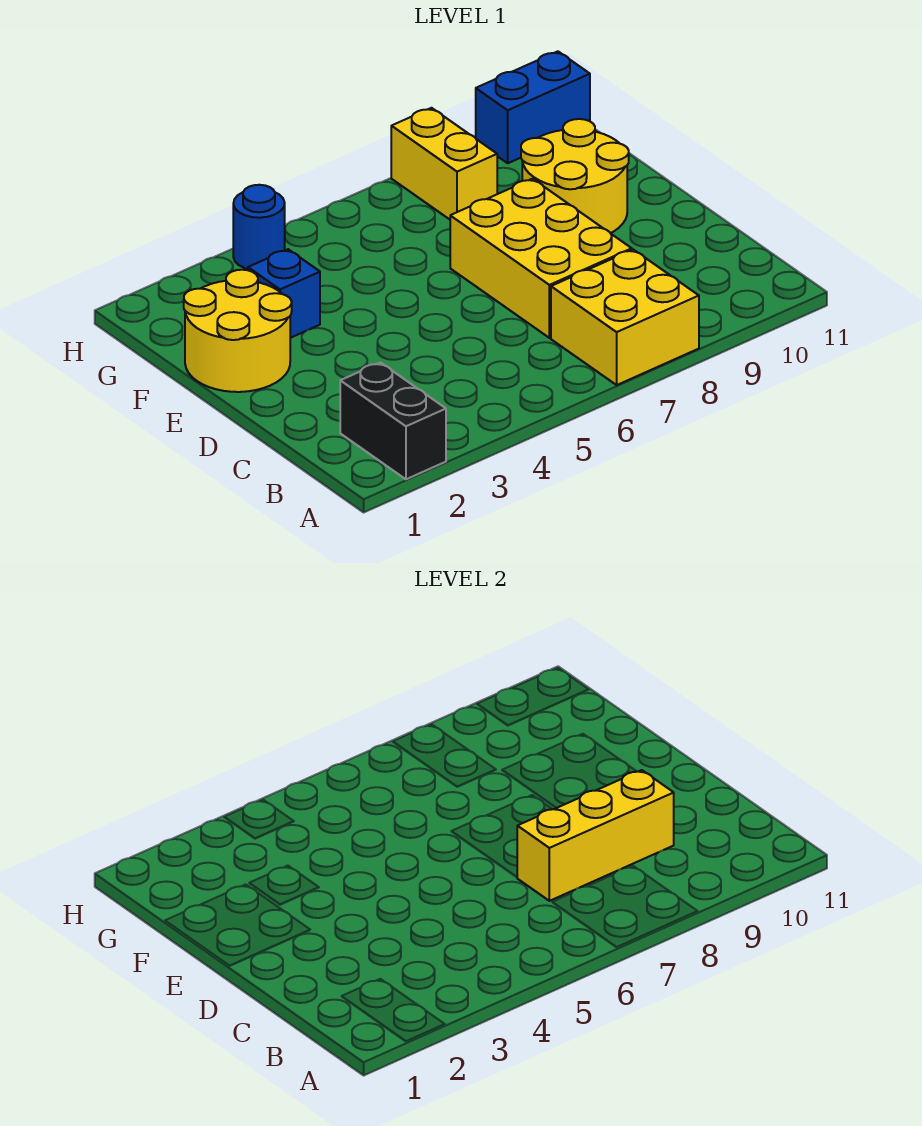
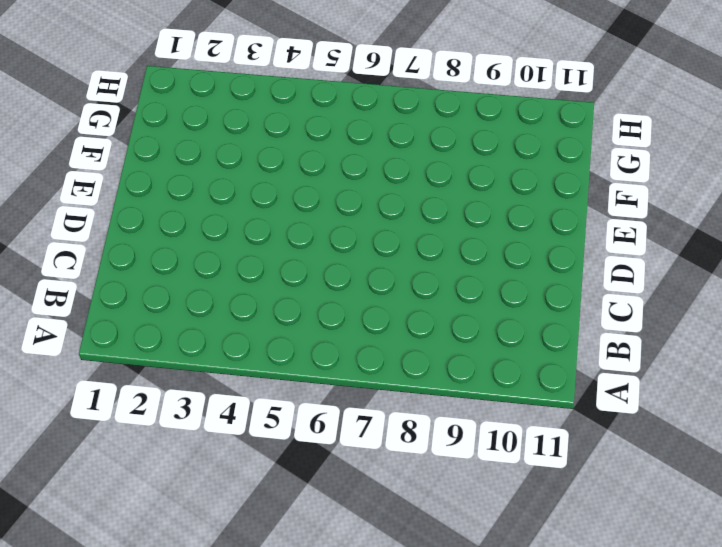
none -> black brick A2:B2 level 1
none -> yellow brick A7:B8 level 1

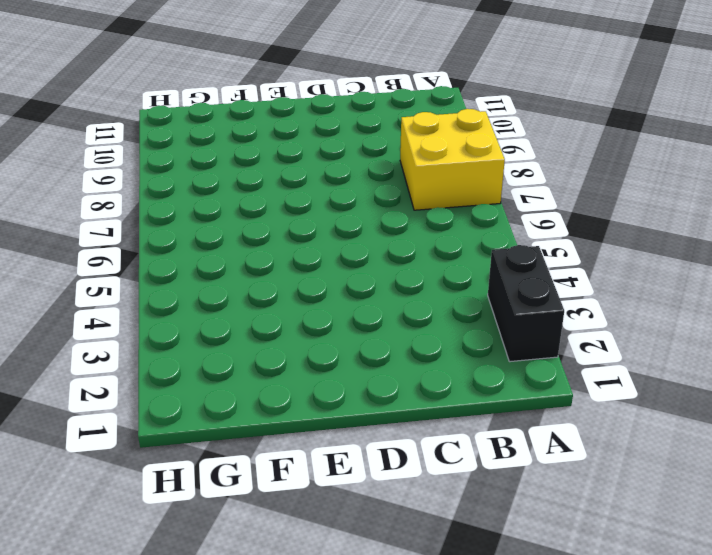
black brick A2:A3 level 1 -> black brick A2:B2 level 1
none -> yellow brick C7:E8 level 1
none -> yellow round brick E1:F2 level 1

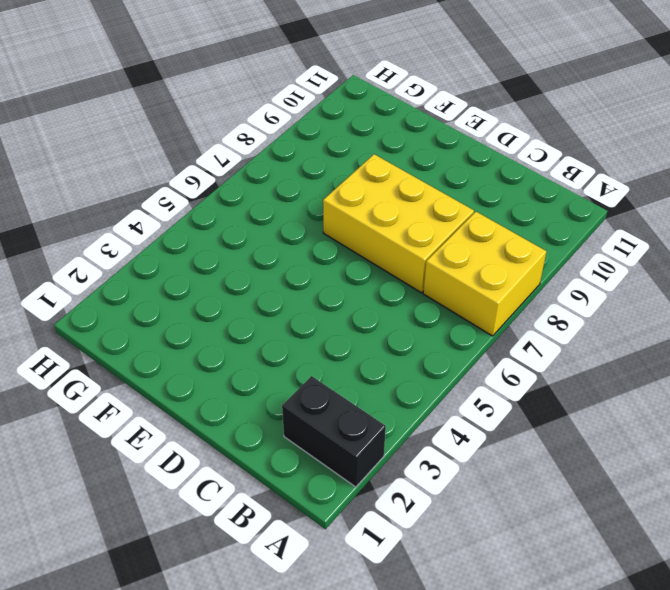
none -> yellow round brick E1:F2 level 1
none -> yellow round brick E9:F10 level 1

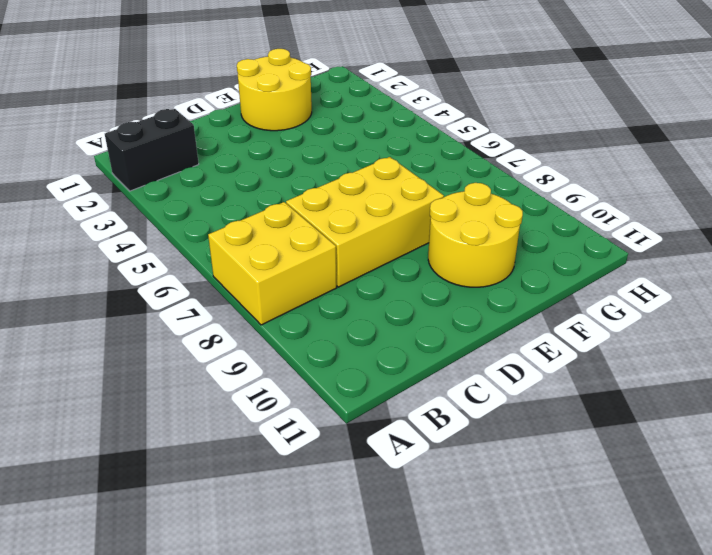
none -> blue brick F3 level 1
none -> yellow brick G8:H8 level 1

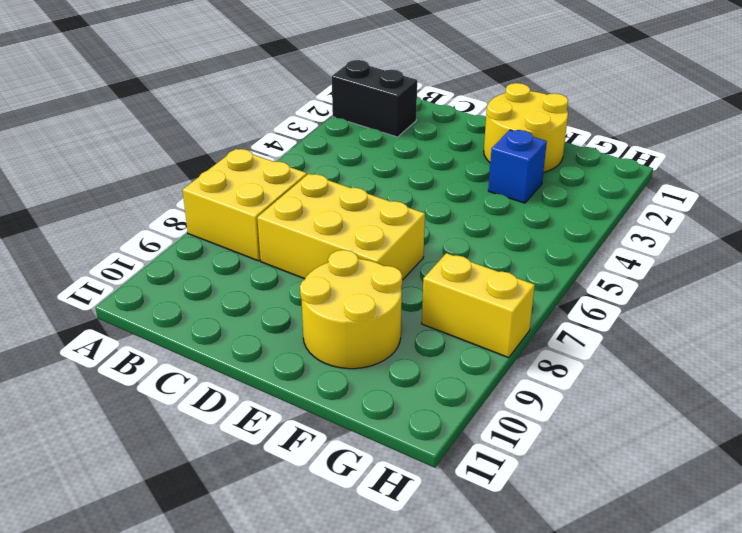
none -> blue round brick H4 level 1
none -> blue brick H10:H11 level 1

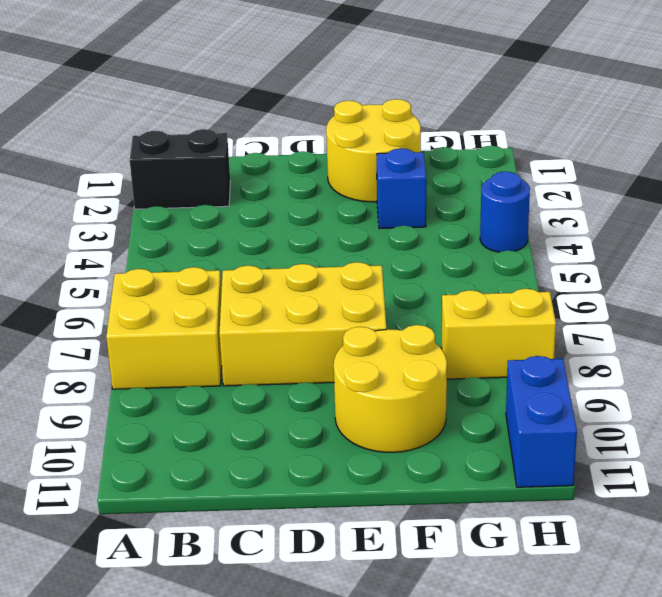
none -> yellow brick C7:C9 level 2

